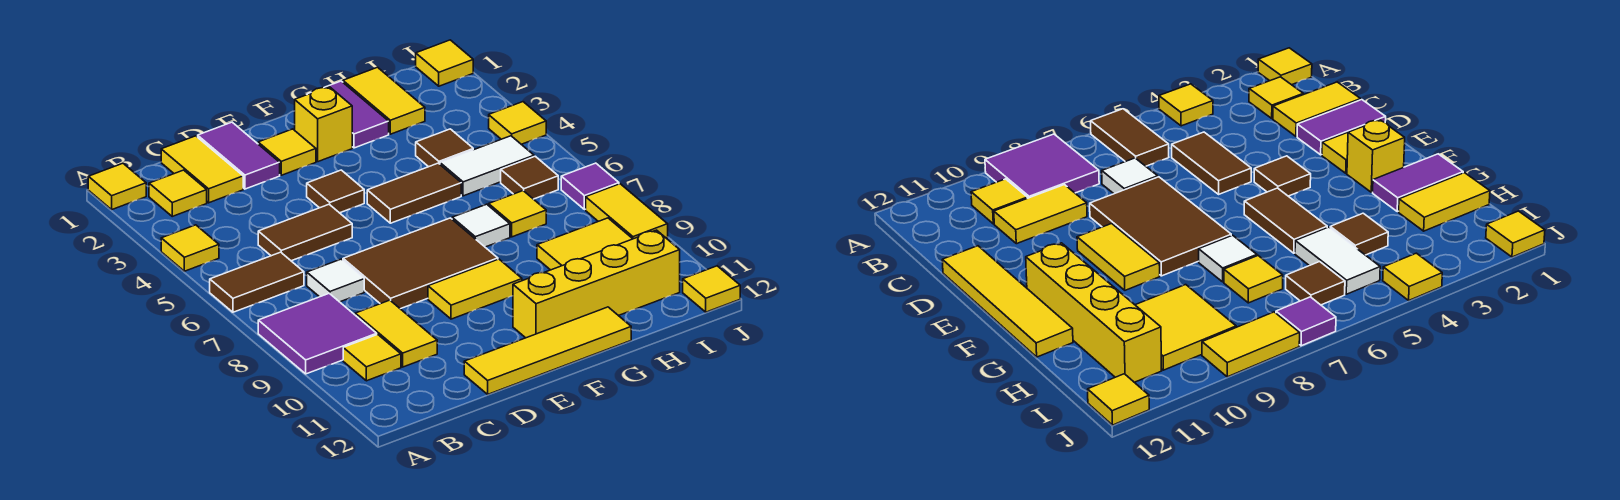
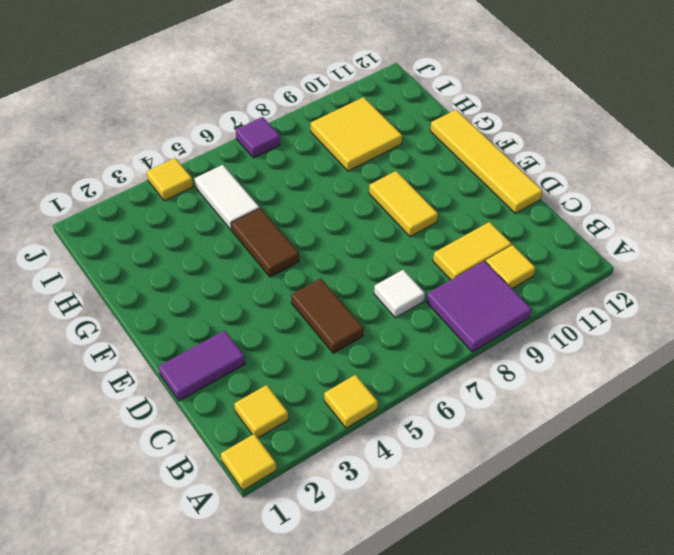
none -> brown tile A6:B6 level 1
none -> yellow tile C1:C2 level 1
none -> brown tile D7:F8 level 1
none -> yellow tile E2 level 1

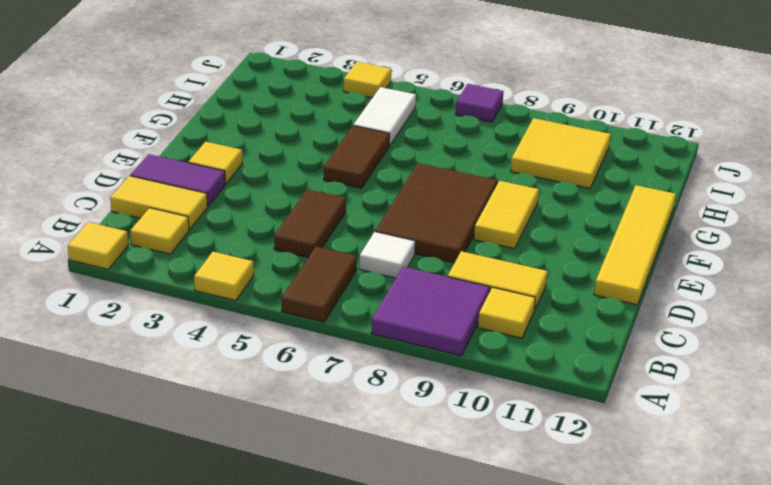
none -> brown tile E4 level 1
none -> yellow brick F2 level 1
none -> yellow brick F11:I11 level 1
none -> purple tile G1:G2 level 1

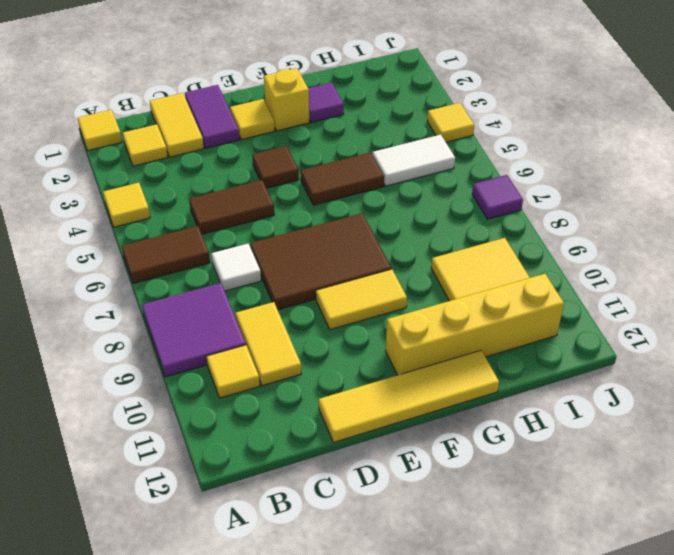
purple tile G2 level 1 -> purple tile G1:G2 level 1
none -> white tile G7 level 1
none -> yellow tile H1:H2 level 1
none -> brown tile H4 level 1
none -> yellow tile H7 level 1

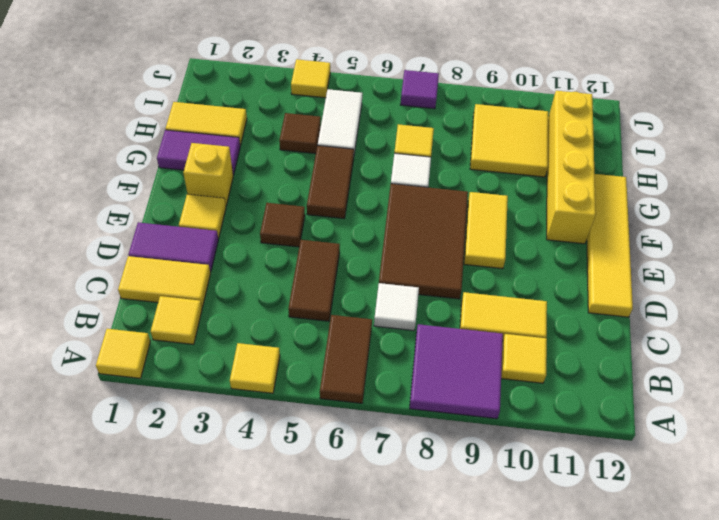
none -> brown tile I6 level 1
none -> yellow tile J1 level 1
none -> yellow tile J8:J9 level 1
none -> yellow tile J12 level 1

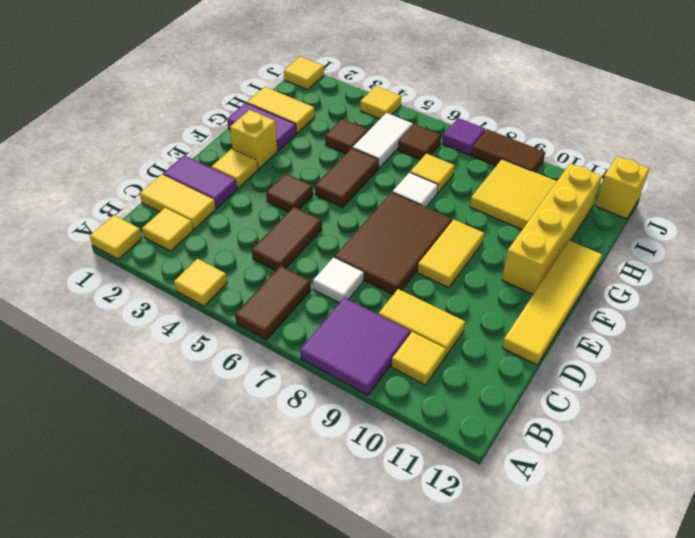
brown tile J8:J9 level 1 -> yellow tile J8:J9 level 1
yellow brick J12 level 1 -> yellow tile J12 level 1

